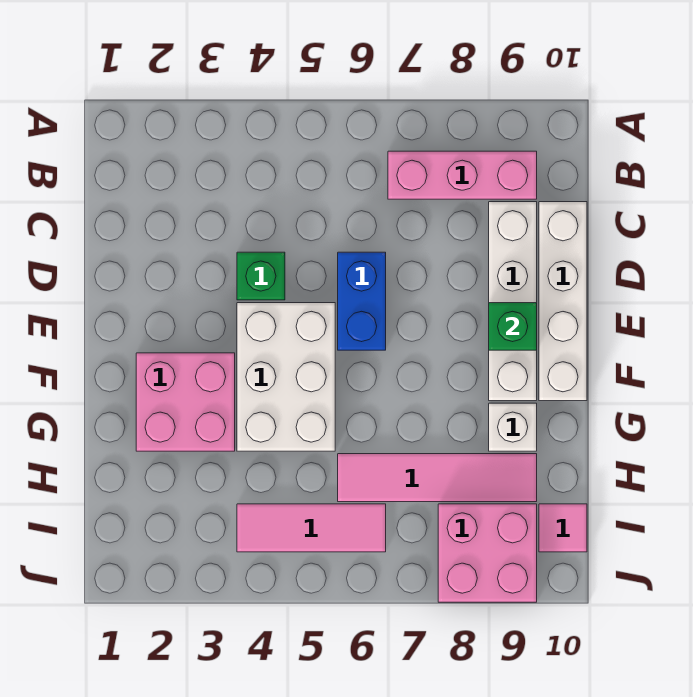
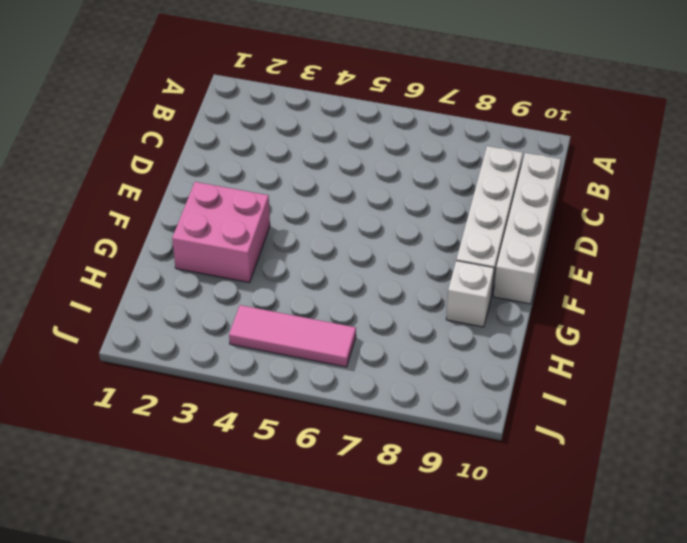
none -> pink brick B7:B9 level 1
none -> green brick D4 level 1
none -> blue brick D6:E6 level 1

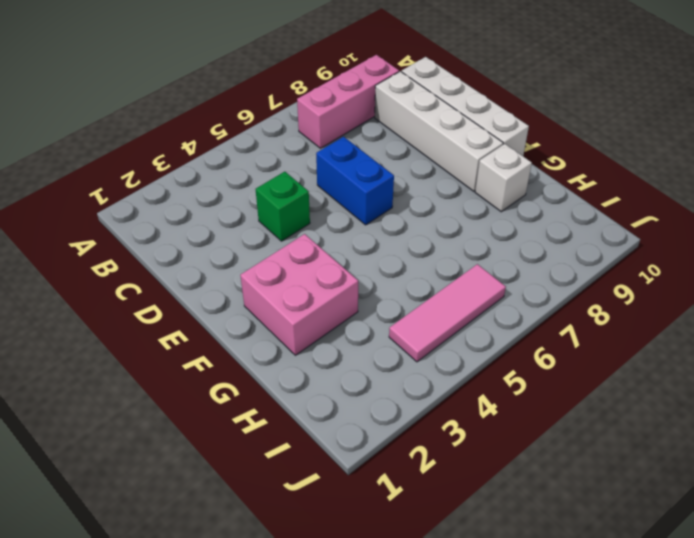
none -> white brick E4:G5 level 1
none -> pink tile H6:H9 level 1
none -> pink brick I8:J9 level 1

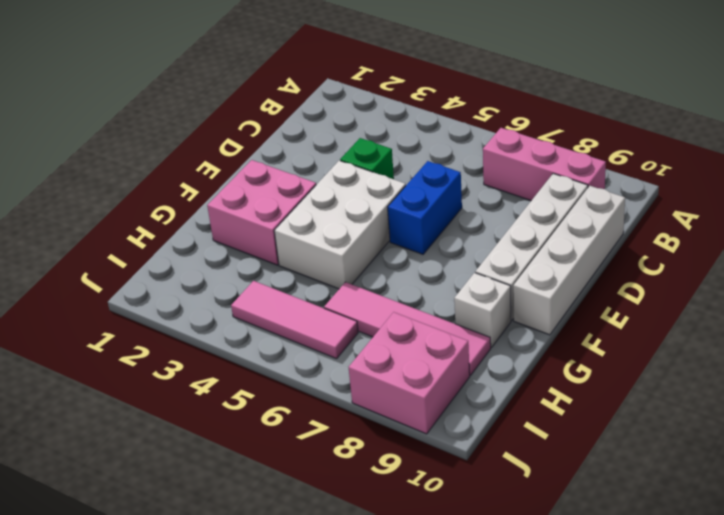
none -> pink tile I10 level 1
none -> green brick E9 level 2

